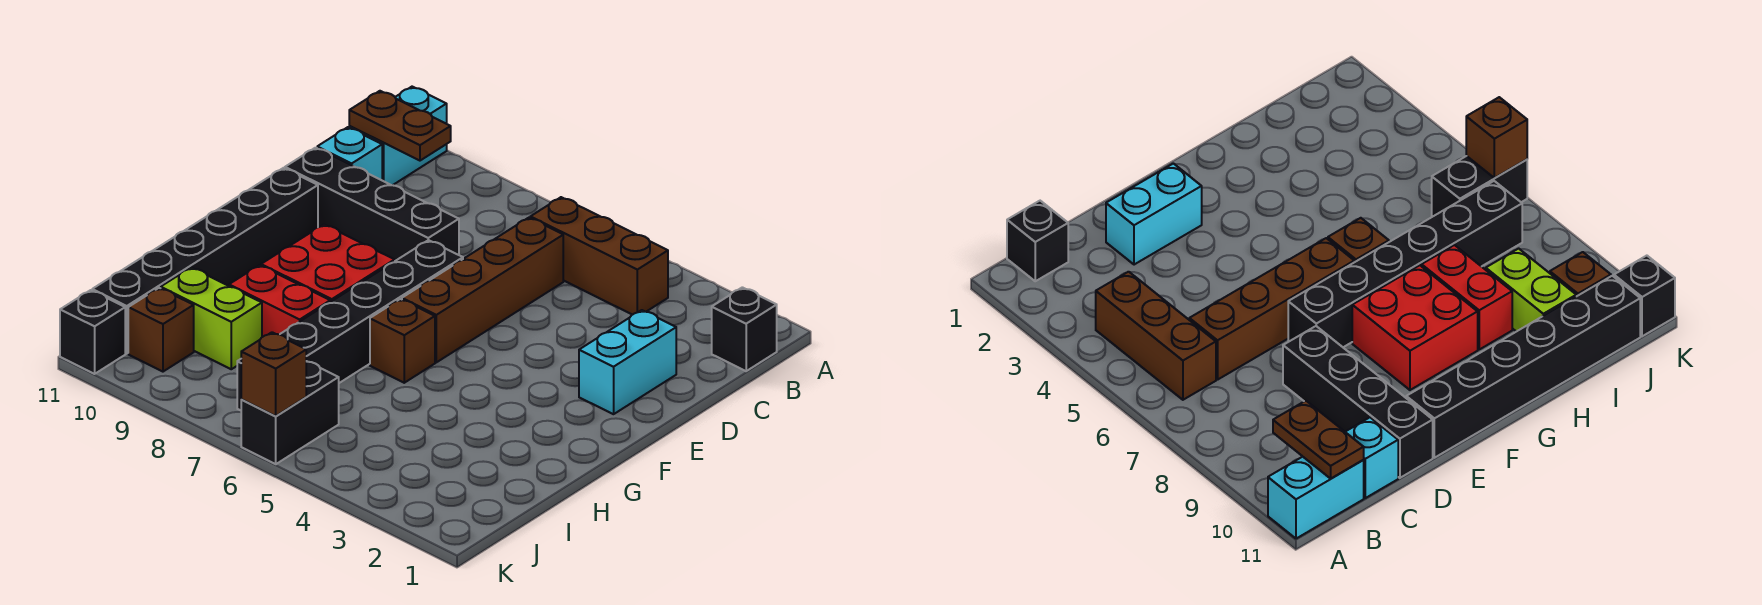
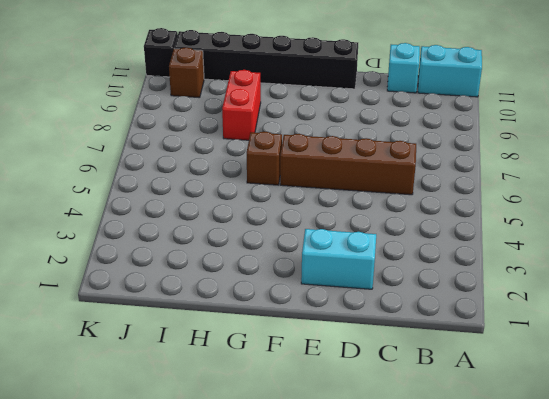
none -> black brick B1 level 1
none -> brown brick B4:B6 level 1
none -> black brick D8:D11 level 1

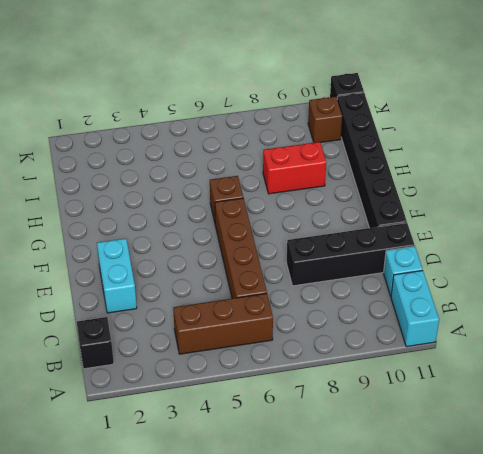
none -> black brick E7:J7 level 1
none -> red brick F8:G9 level 1
none -> lime brick I9:I10 level 1

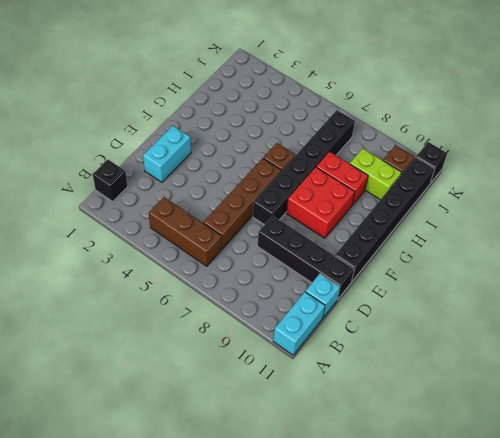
none -> black brick J6:K6 level 1
none -> brown plate B10:B11 level 2
none -> brown brick K6 level 2

